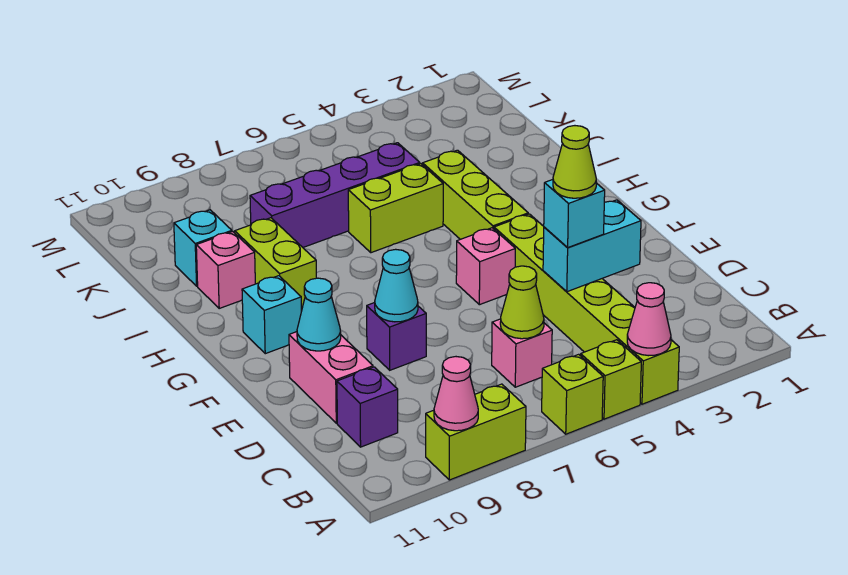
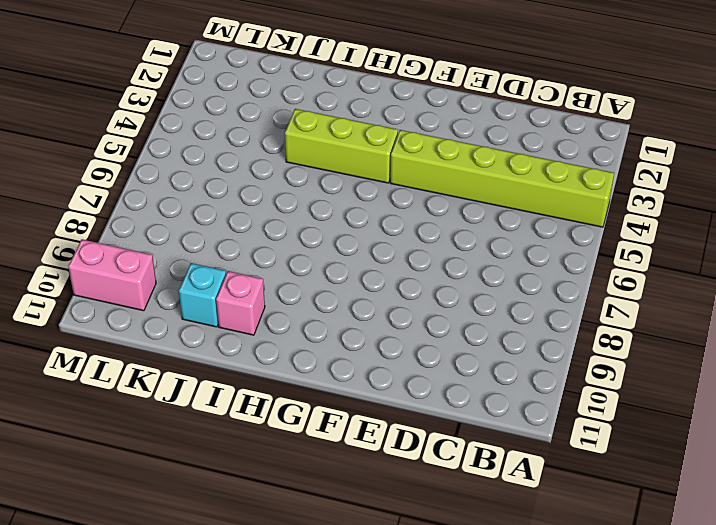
pink brick L10:M10 level 1 -> pink brick D10:E10 level 1
none -> lime brick A5 level 1
none -> lime brick A6 level 1
none -> lime brick A8:A9 level 1

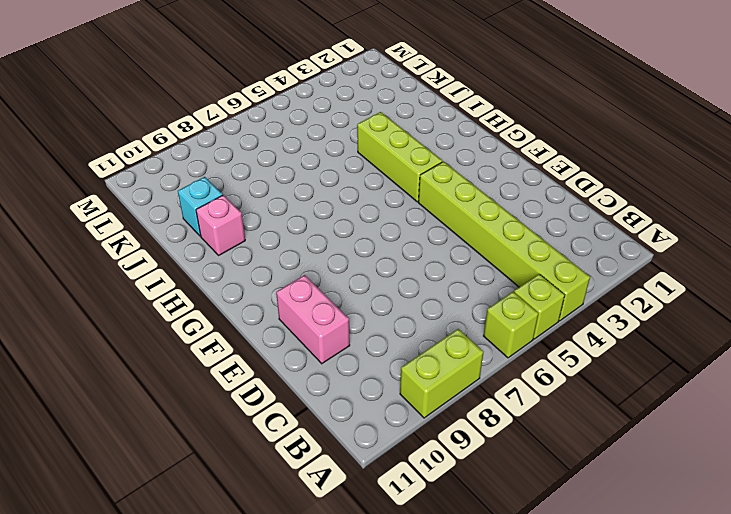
none -> pink brick C6 level 1
none -> purple brick C10 level 1
none -> purple brick E8 level 1

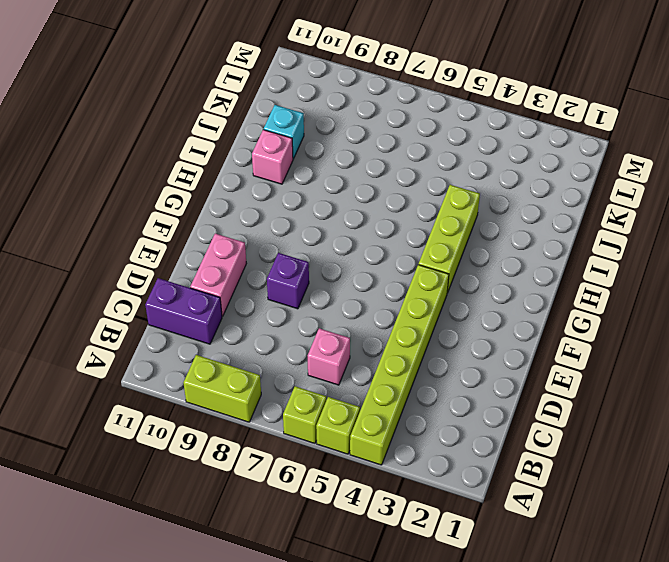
purple brick C10:C11 level 1 -> purple brick C10 level 1
none -> pink brick F5 level 1
none -> cyan brick G10 level 1
none -> lime brick H9:I9 level 1

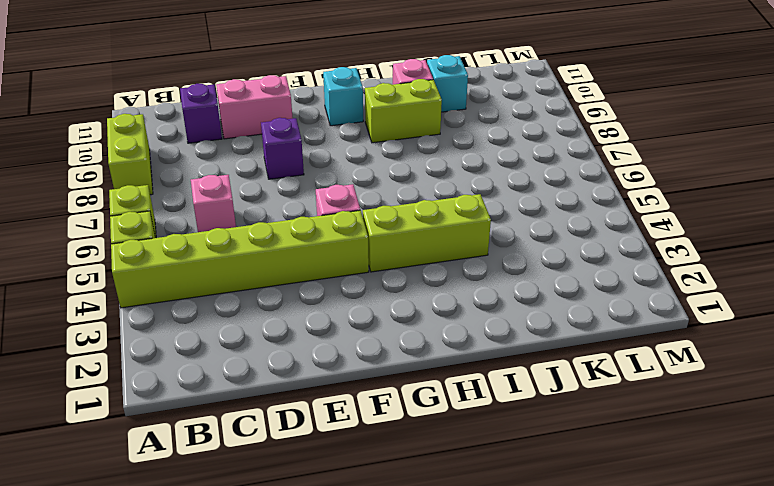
none -> lime brick I5:I6 level 1
none -> purple brick J5:J8 level 1
none -> pink cone A4 level 2

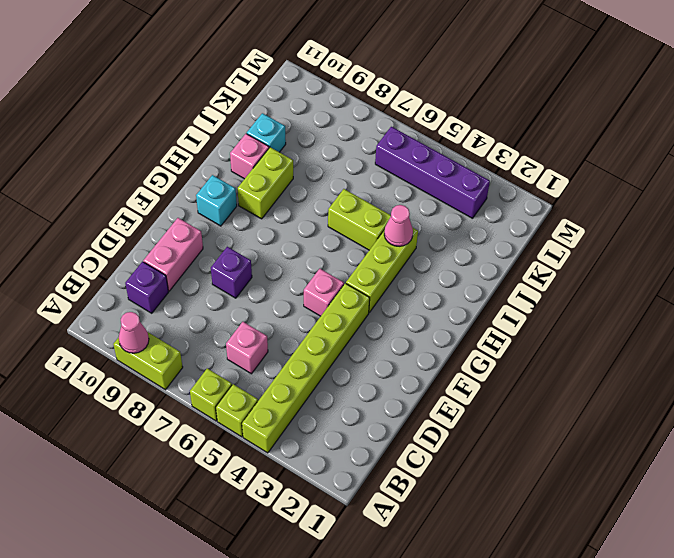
pink cone I4 level 2 -> pink cone A4 level 2
purple brick L3:L6 level 1 -> purple brick J5:J8 level 1
none -> lime cone C6 level 2
none -> cyan brick D3:D4 level 2
none -> cyan cone E8 level 2

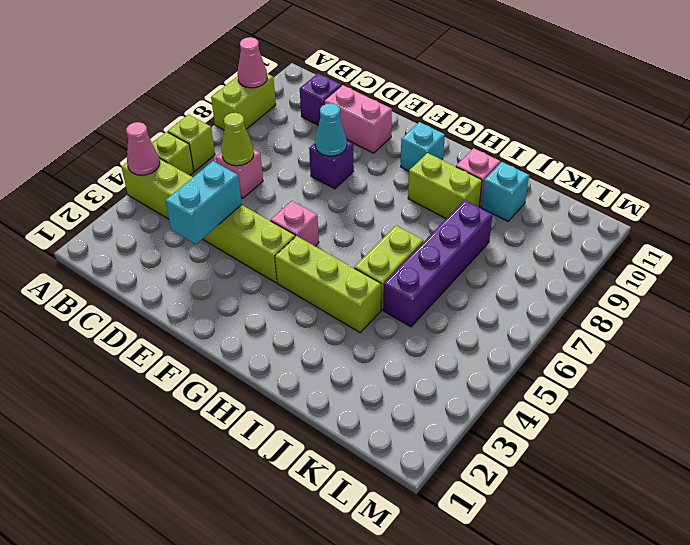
none -> cyan cone E10 level 2
none -> cyan brick D4 level 3
none -> lime cone D4 level 4

